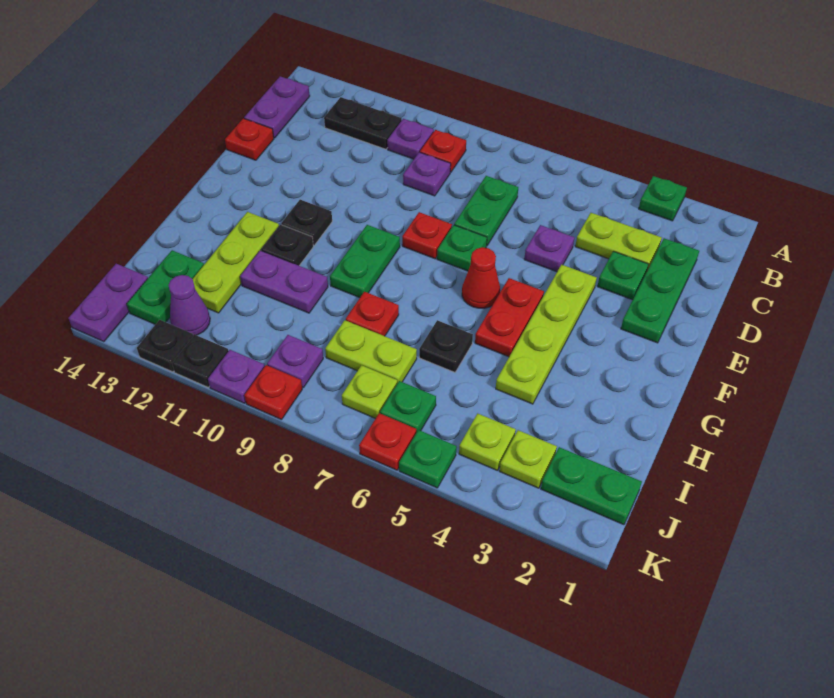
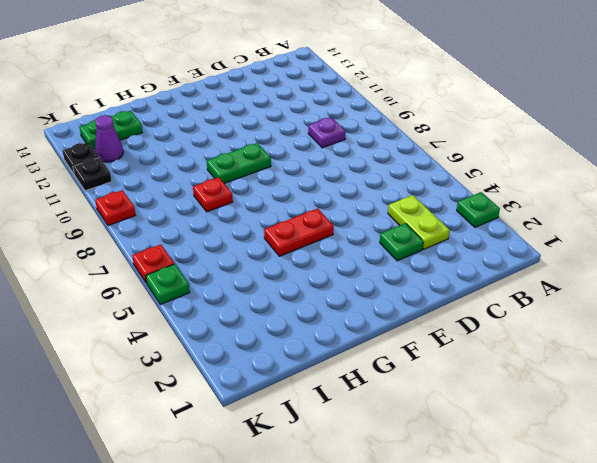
none -> red plate B9 level 1
none -> purple plate B10 level 1
none -> black plate B11:B12 level 1
none -> purple plate B14:C14 level 1

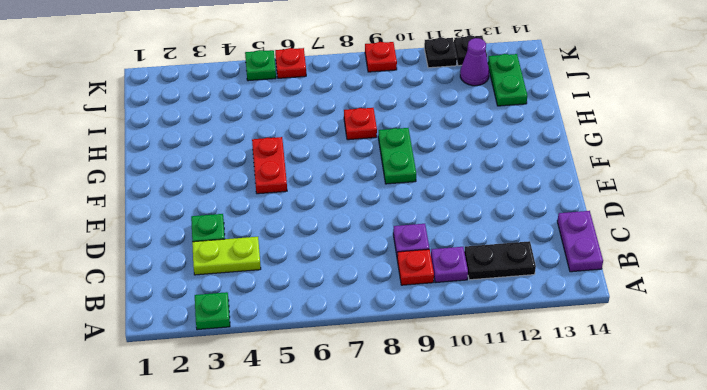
none -> green plate C2:E2 level 1
none -> green plate C7:D7 level 1
none -> purple plate D5 level 1
none -> red plate D14 level 1

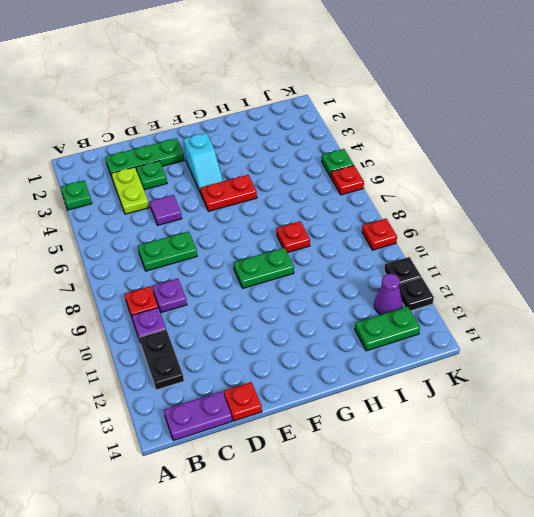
purple tile D5 level 1 -> purple plate D5 level 1
cyan slope F3:F4 level 1 top 3 -> lime plate E4:H4 level 1
none -> green plate E7 level 1
none -> red plate E8 level 1
none -> red cone F6 level 1
none -> black plate F11 level 1

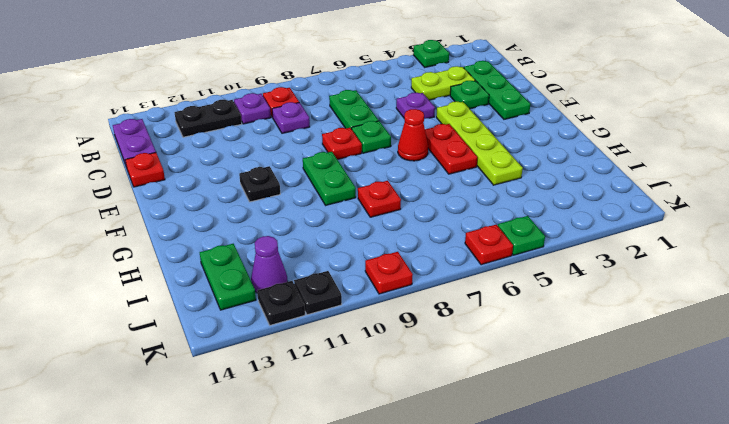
none -> black plate G11 level 1
none -> lime plate G12:I12 level 1
none -> black plate H6 level 1
none -> purple plate H10:H11 level 1

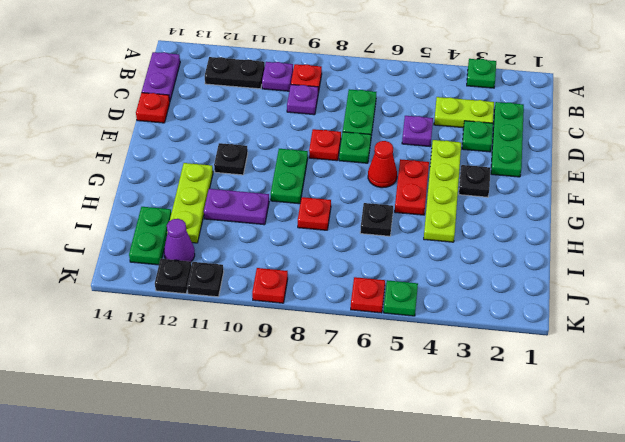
black plate F3 level 1 -> black plate G11 level 1
none -> lime plate I7:I8 level 1
none -> green plate J1:J2 level 1
none -> lime plate J3 level 1
none -> lime plate J4 level 1

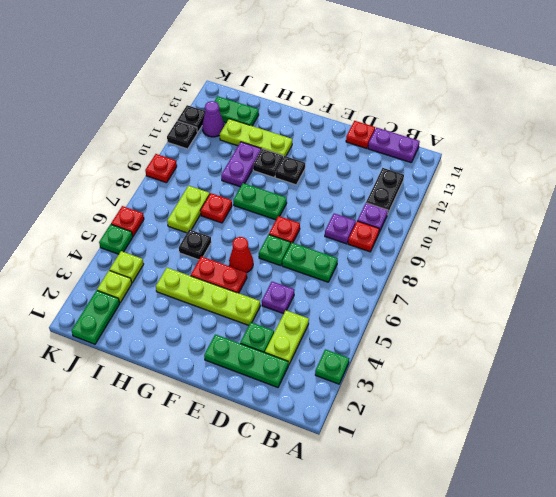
none -> green plate J6 level 1
none -> lime plate J7 level 1
none -> purple plate J9 level 1
none -> purple plate J14:K14 level 1

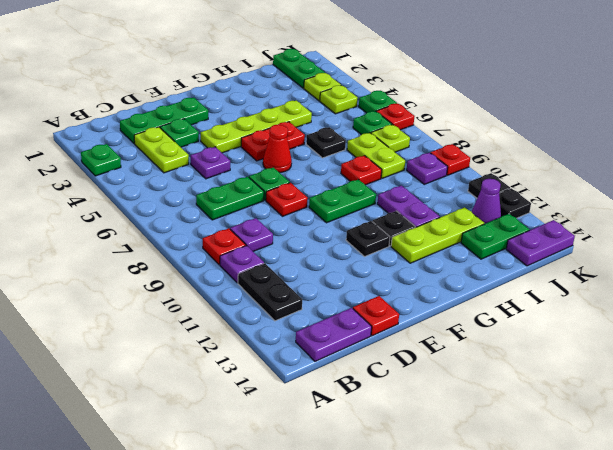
none -> purple plate K10 level 1

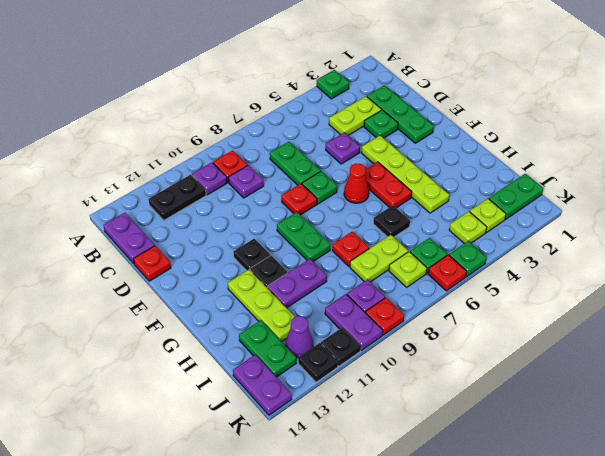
purple plate J10:K10 level 1 -> purple plate K10 level 1

